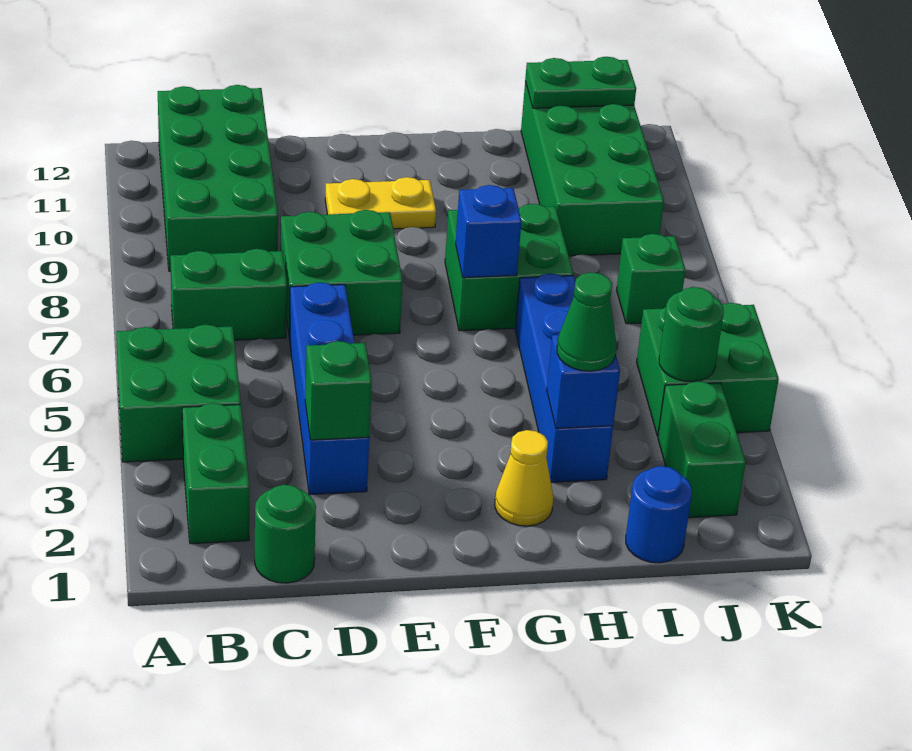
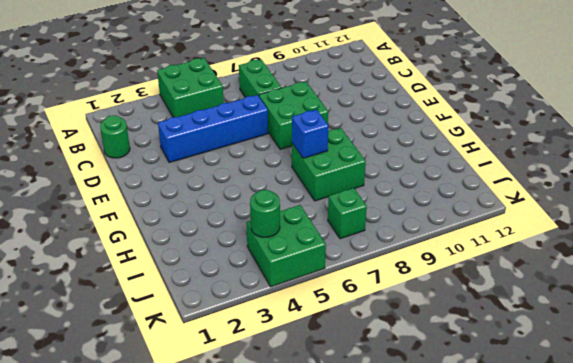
none -> green brick B2:B3 level 1
none -> green brick B9:C12 level 1
none -> yellow plate E10:F10 level 1

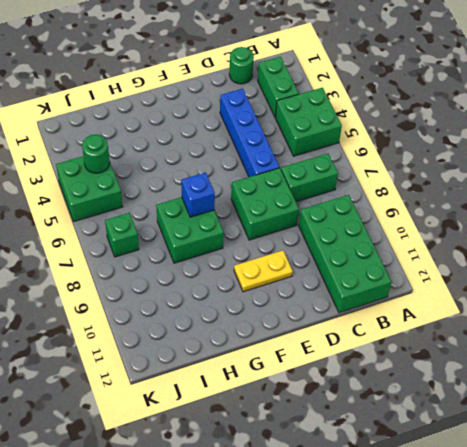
none -> yellow cone G2 level 1
none -> blue brick H3:H6 level 1
none -> blue round brick I1 level 1

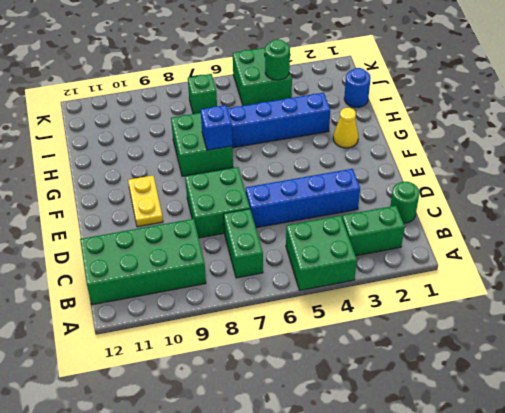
none -> green brick I9:J12 level 1
none -> green brick J2:J3 level 1
none -> green brick D3 level 2

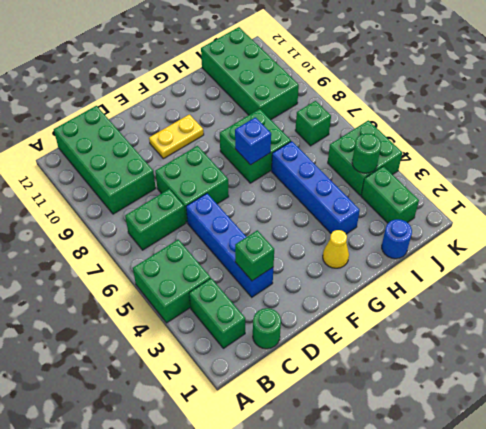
none -> blue brick H3 level 2
none -> green plate I12:J12 level 2
none -> green cone H3 level 3

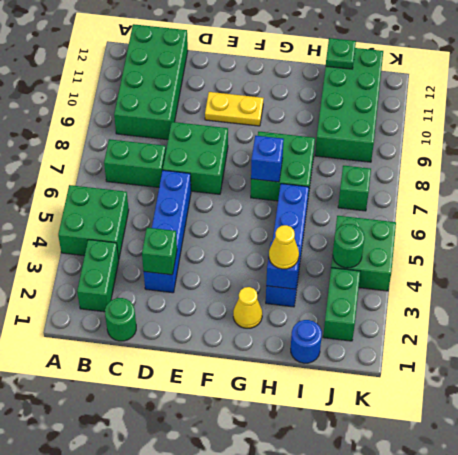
yellow cone H3 level 3 -> green cone H3 level 3
green plate I12 level 2 -> green plate I12:J12 level 2

